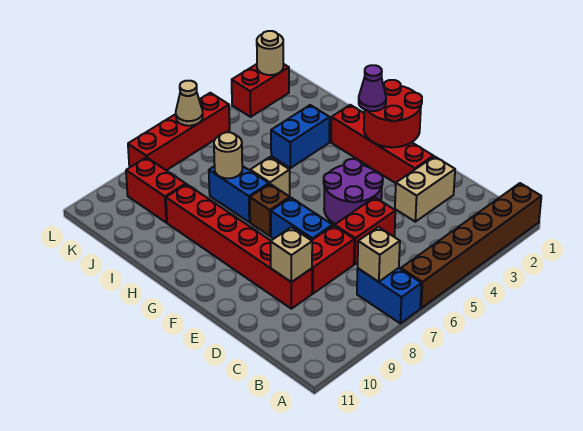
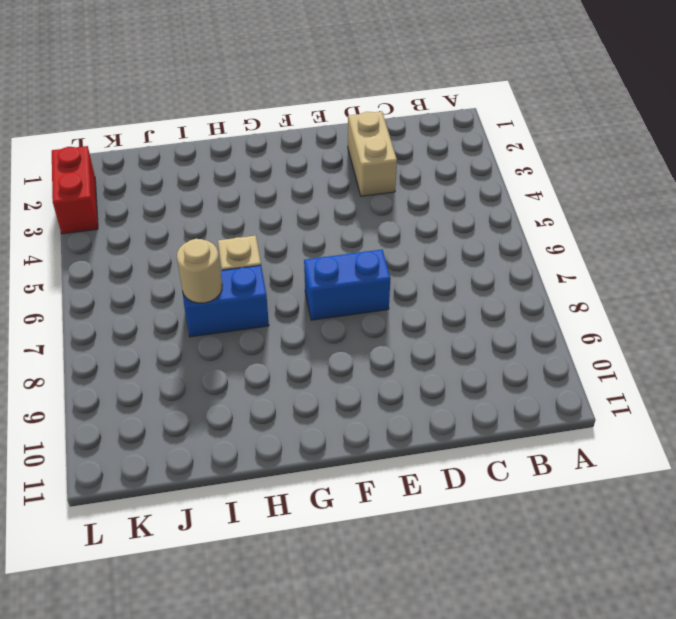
none -> brown brick A1:A6 level 1
none -> blue brick A7:B7 level 1
none -> red brick D5:D6 level 1

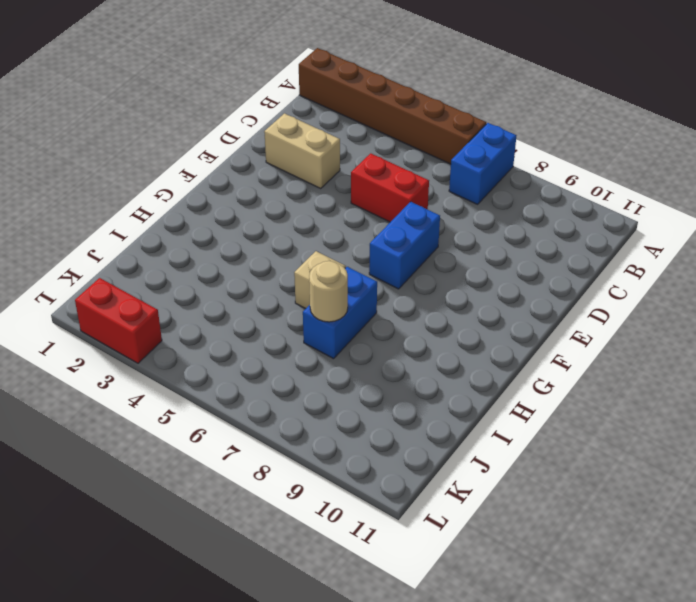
none -> red brick D7:D8 level 1
none -> red brick D9:I9 level 1
none -> red brick E2:H2 level 1

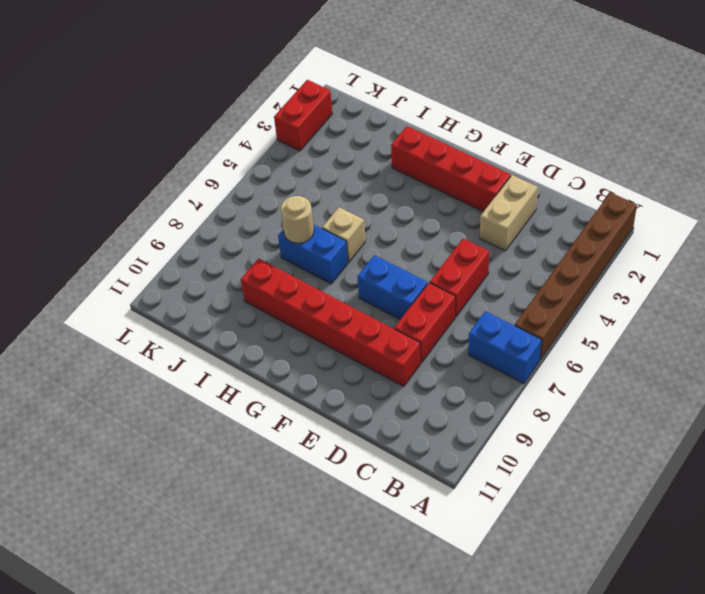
none -> purple round brick E4:F5 level 1
none -> brown brick G7 level 1
none -> blue brick I3:I4 level 1

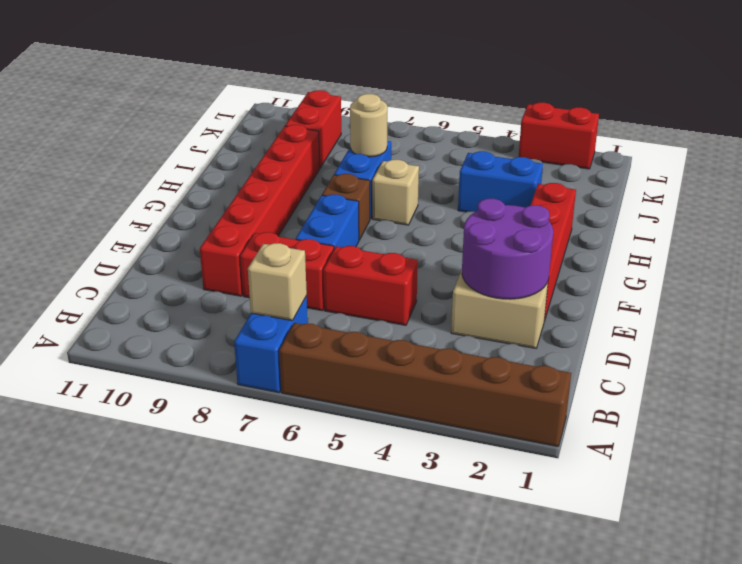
purple round brick D2:E3 level 2 -> purple round brick E4:F5 level 1
none -> red brick L5:L8 level 1
none -> tan brick D9 level 2
none -> red round brick F1:G2 level 2

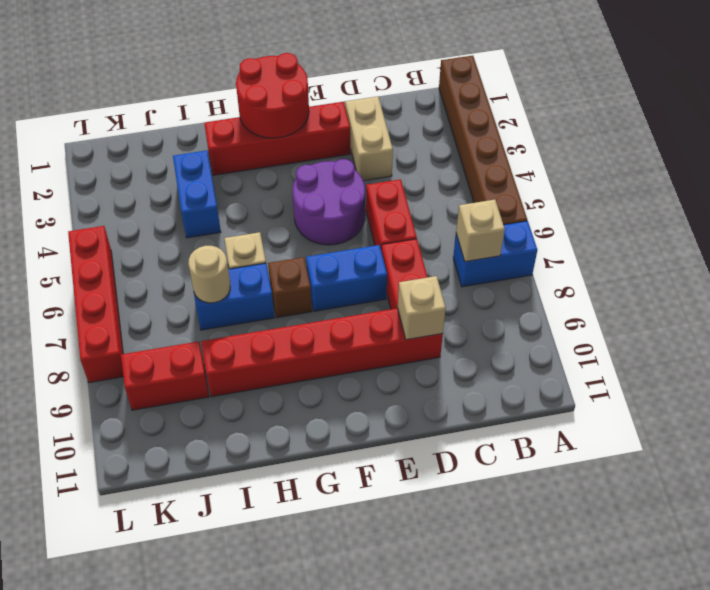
none -> red brick L2:L3 level 1
none -> tan round brick L2 level 2
none -> tan cone L6 level 2

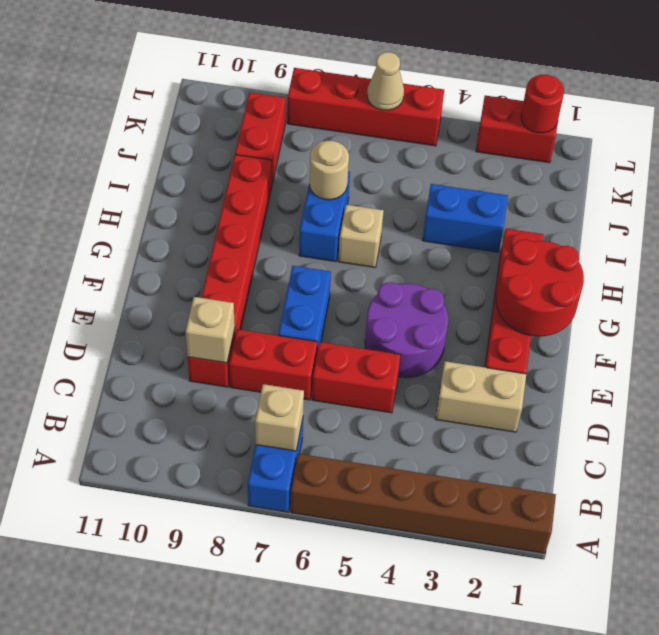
red round brick L2 level 2 -> tan round brick L2 level 2
none -> brown brick G7 level 1
none -> purple cone G2 level 3

